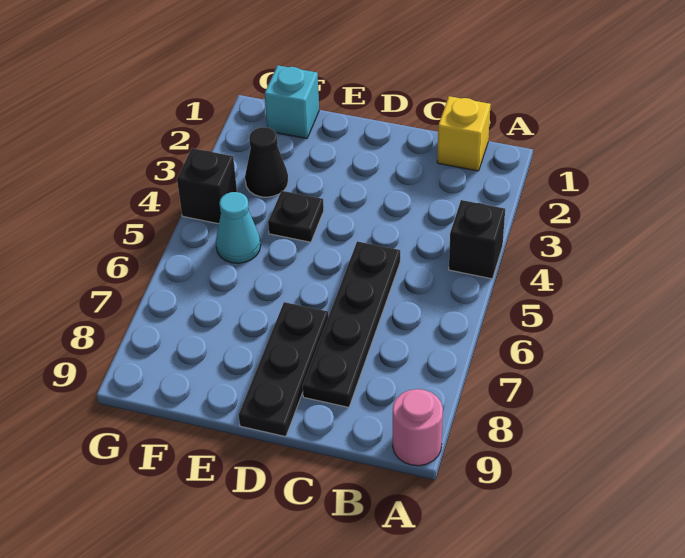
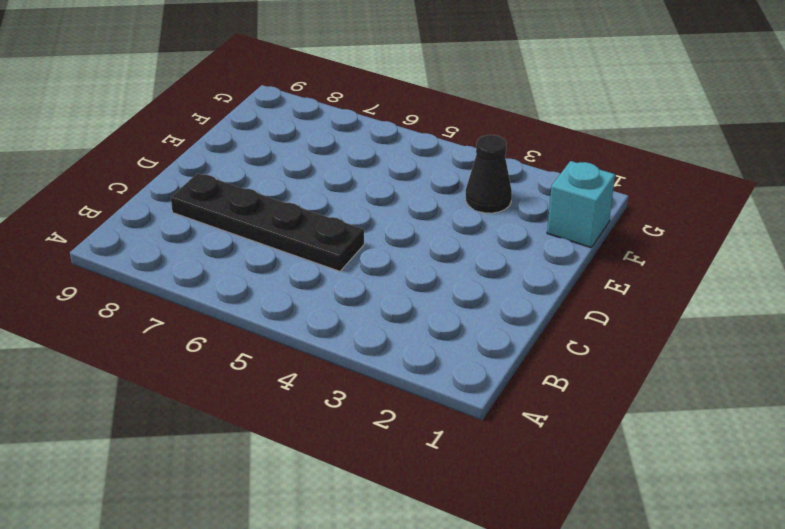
none -> black brick A4 level 1
none -> pink round brick A9 level 1

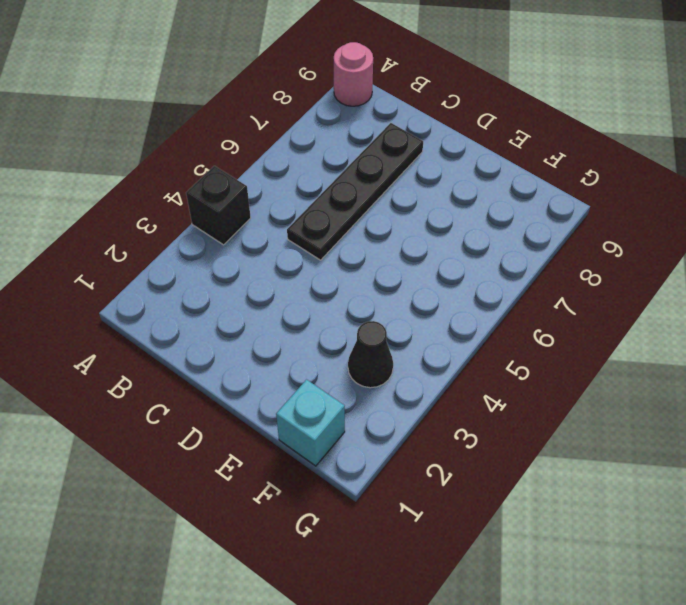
none -> yellow brick B1 level 1
none -> black plate D7:D9 level 1

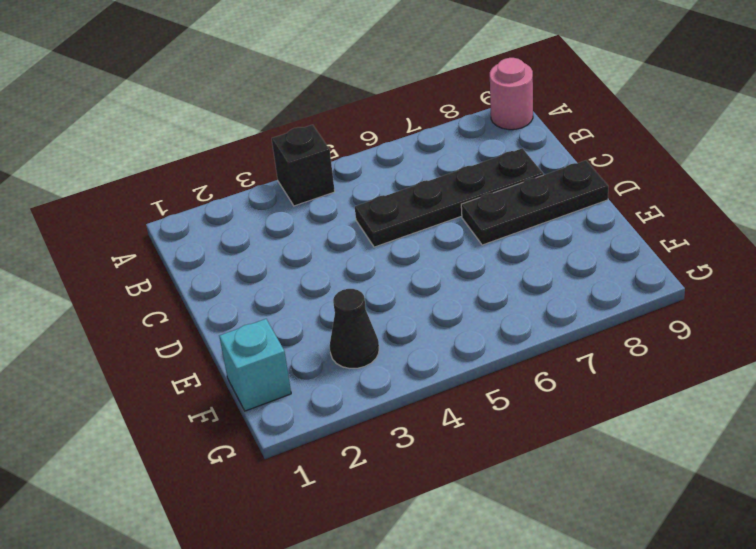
none -> yellow brick B1 level 1
none -> black plate E4 level 1

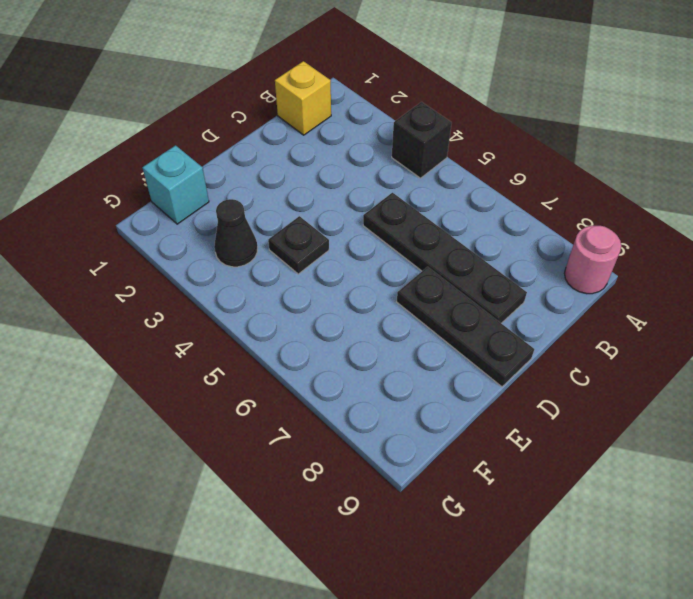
none -> cyan cone F5 level 1
none -> black brick G4 level 1

